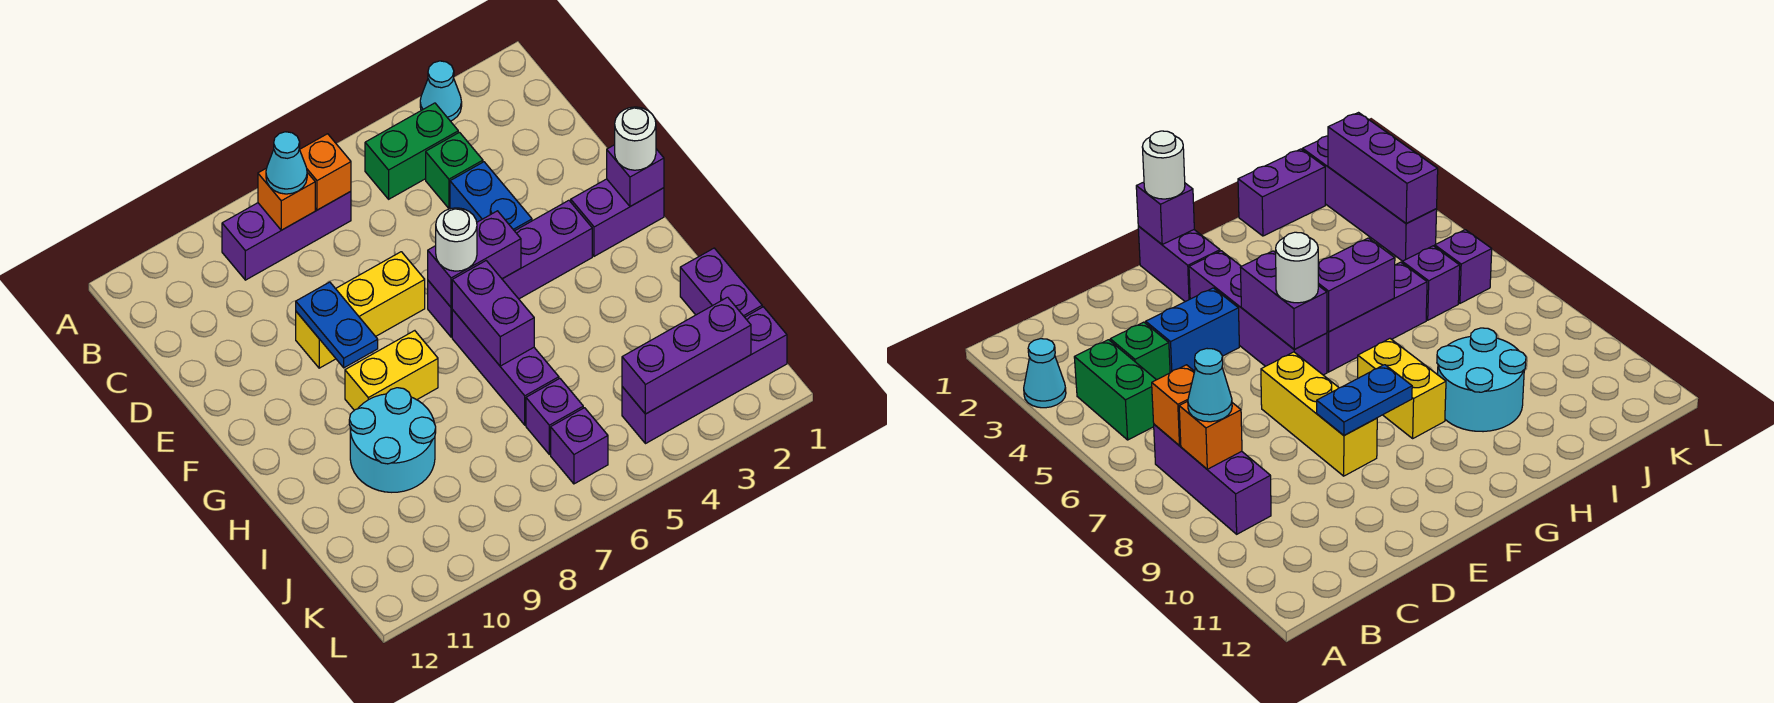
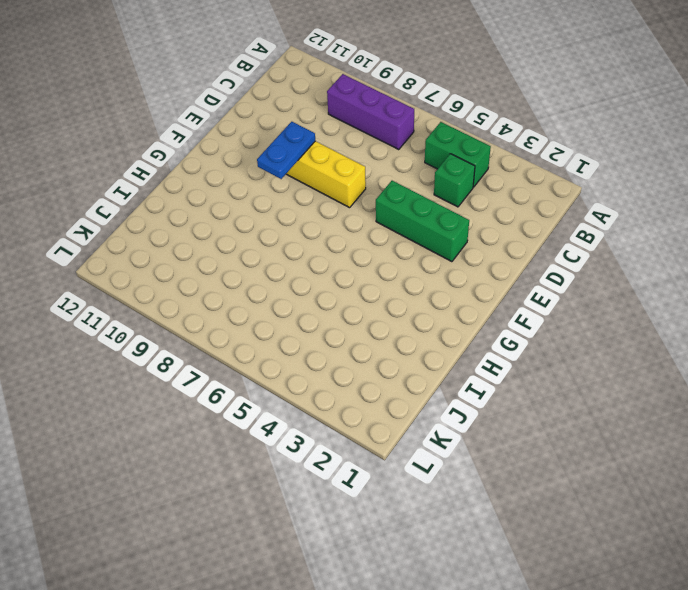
green brick E3:E5 level 1 -> blue brick D4:E4 level 1
none -> cyan cone A3 level 1
none -> purple brick F1:F2 level 1
none -> purple brick F3:F6 level 1

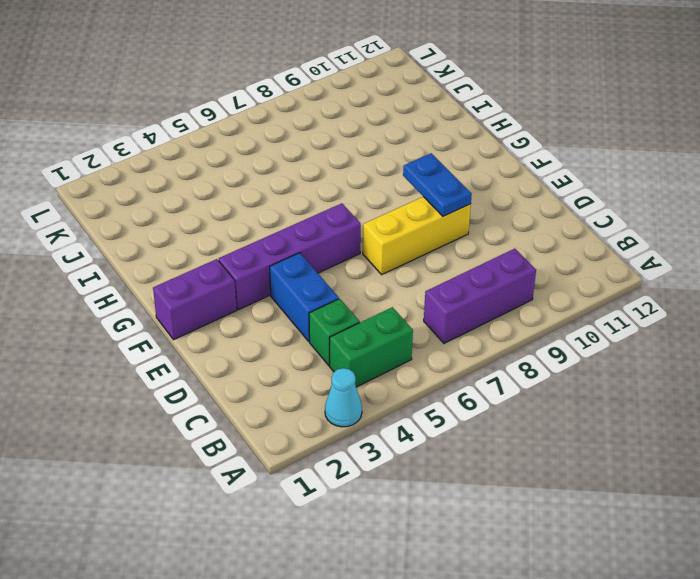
none -> purple brick G6:I6 level 1
none -> yellow brick G8:G9 level 1
none -> cyan round brick H9:I10 level 1

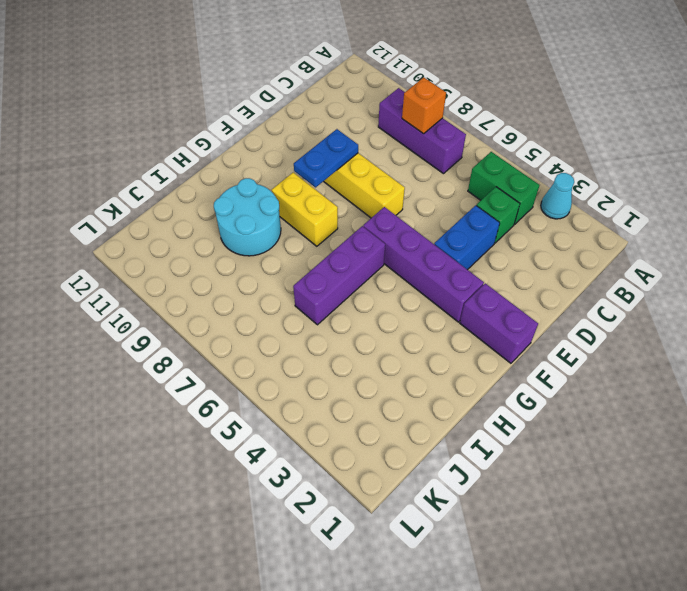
none -> purple brick I1:J1 level 1
none -> purple brick J6 level 1
none -> purple brick K1:K4 level 1

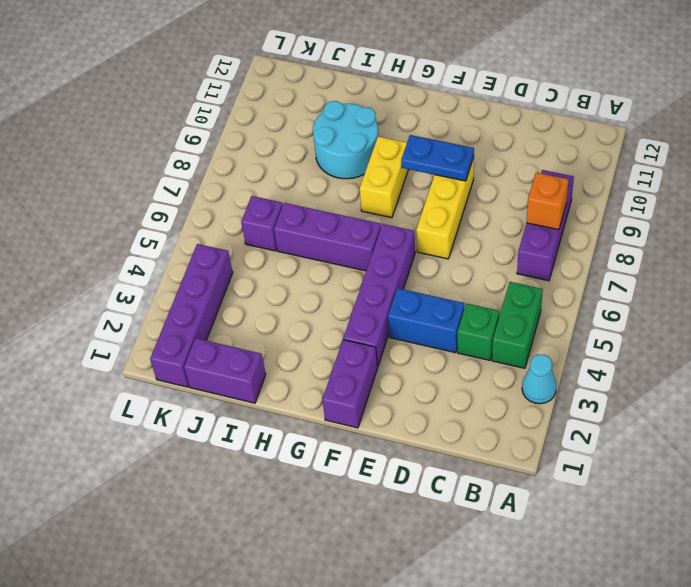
none -> purple brick K6 level 1
none -> orange brick B7 level 2
none -> purple brick F1 level 2

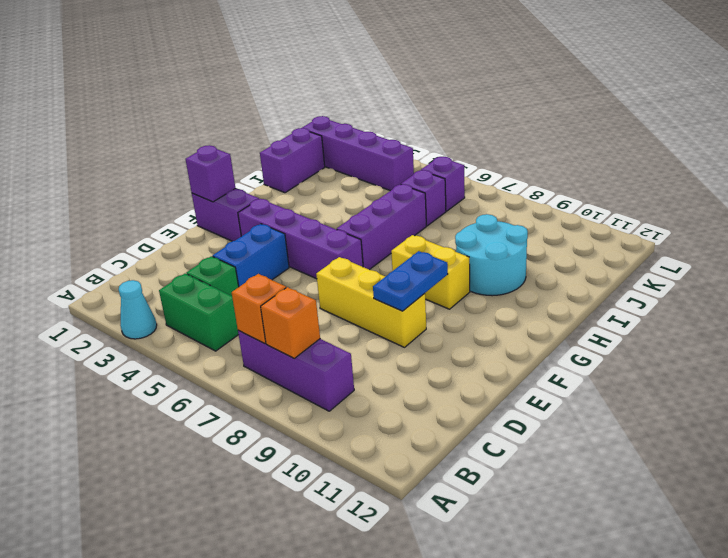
none -> purple brick F5:F6 level 2
none -> purple brick G6:H6 level 2
none -> purple brick K2:K4 level 2

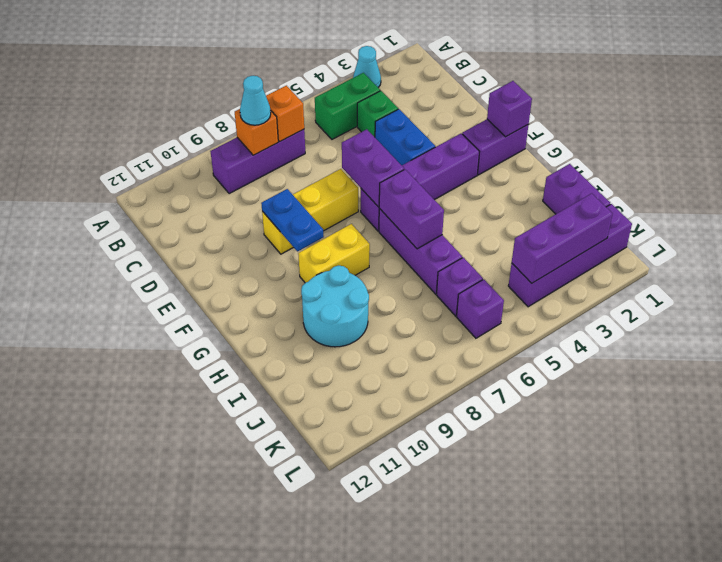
purple brick E6:F6 level 2 -> purple brick F5:F6 level 2
none -> white round brick F1 level 3
none -> white round brick F6 level 3

